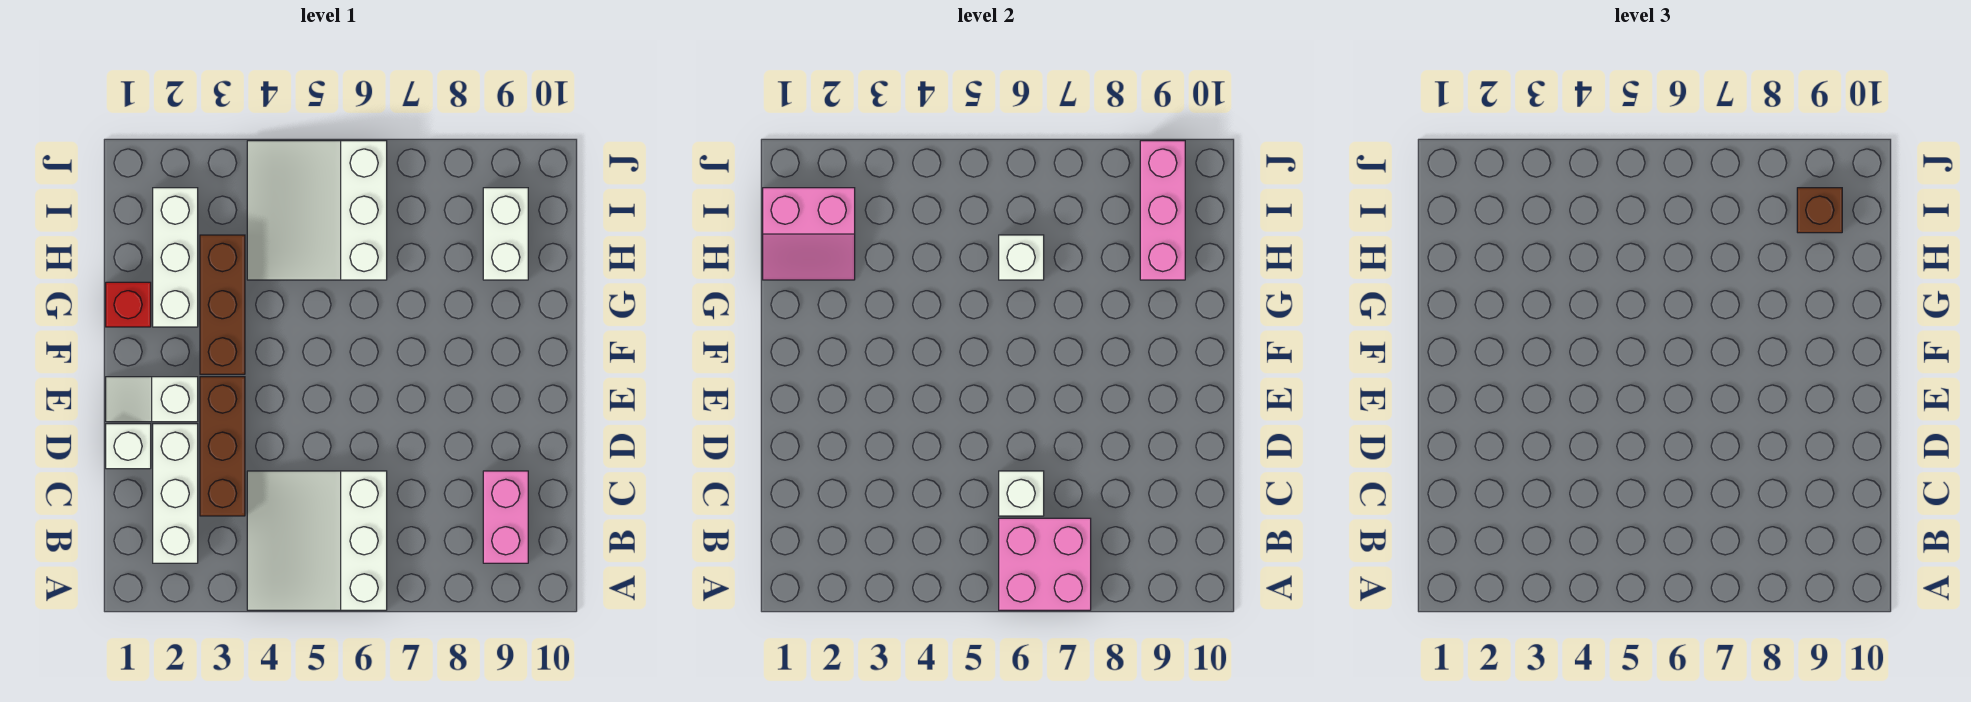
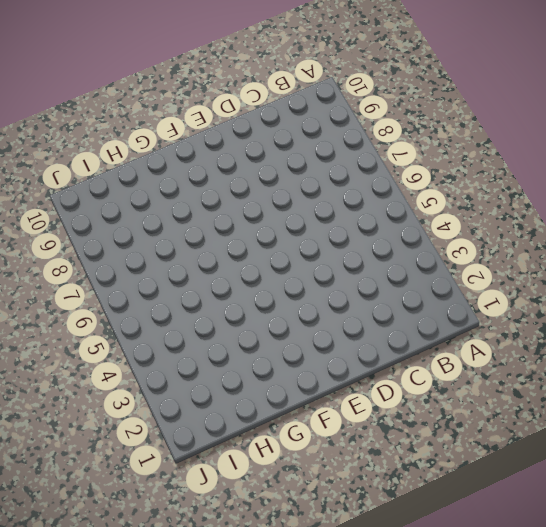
none -> white slope A4:C6 level 1 top 6
none -> white brick B2:D2 level 1
none -> pink brick B9:C9 level 1

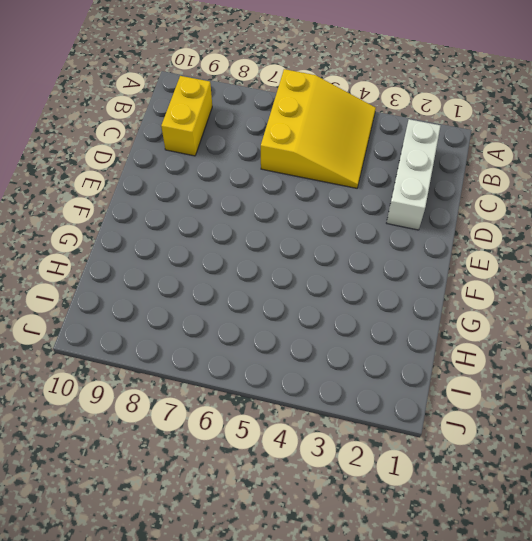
yellow slope A4:C6 level 1 top 6 -> white slope A4:C6 level 1 top 6
yellow brick B9:C9 level 1 -> pink brick B9:C9 level 1
none -> brown brick C3:E3 level 1
none -> white brick D1 level 1
none -> white slope E1:E2 level 1 top 2

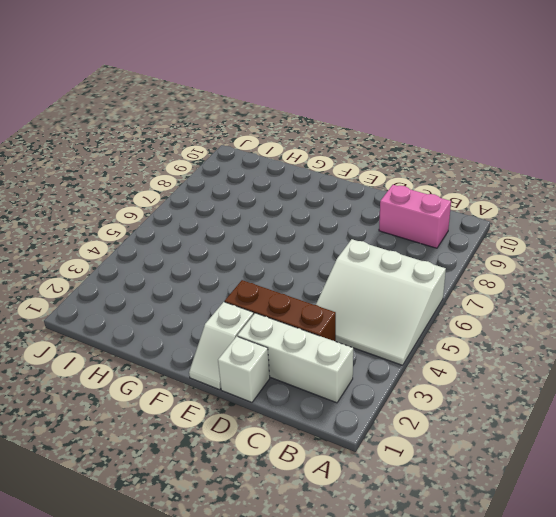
none -> brown brick F3:H3 level 1
none -> red brick G1 level 1
none -> white brick G2:I2 level 1

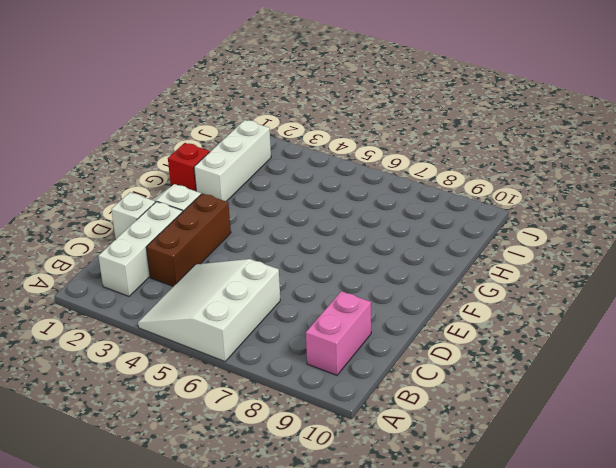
none -> brown brick F3:H3 level 1
none -> white slope H4:J6 level 1 top 6
none -> white brick H9:I9 level 1

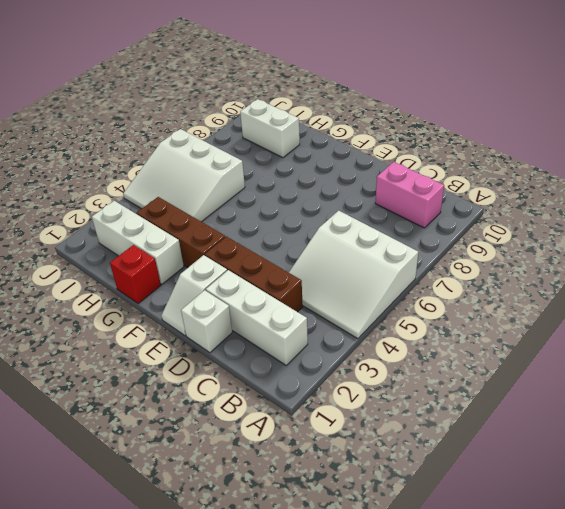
none -> pink brick A6:B7 level 2
none -> white brick C6 level 2
none -> pink slope H1:I2 level 2 top I

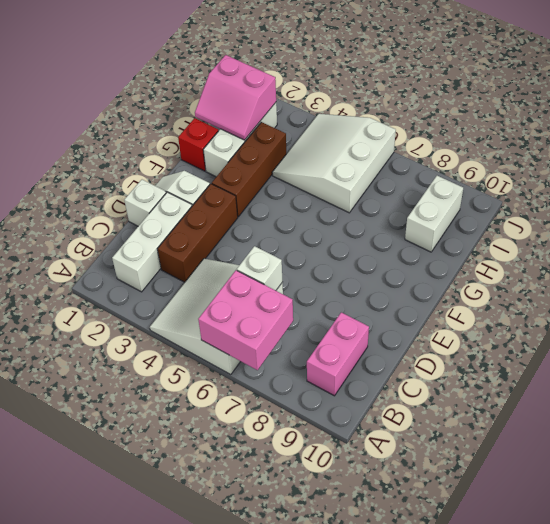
none -> white brick H6 level 2
none -> pink brick H9:J9 level 2
none -> brown brick I9 level 3

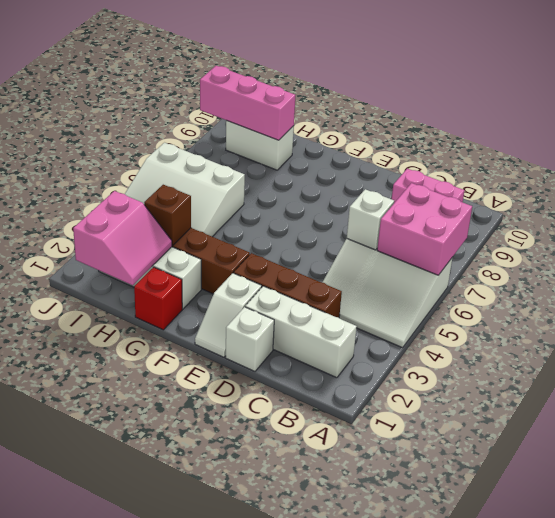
brown brick H3 level 2 -> brown brick I9 level 3
none -> white brick H6 level 2

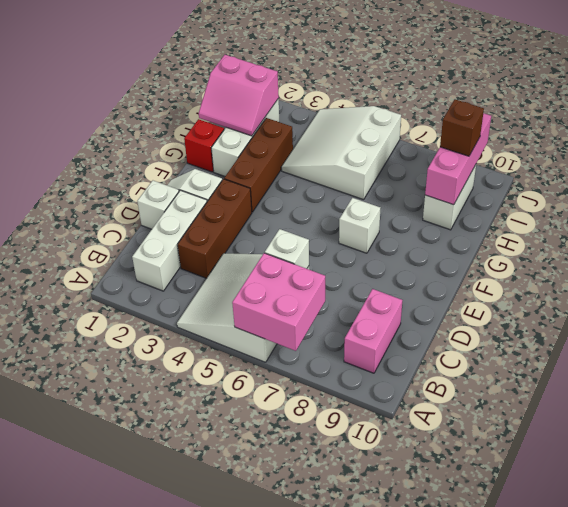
white brick F7 level 1 -> white brick H6 level 2

